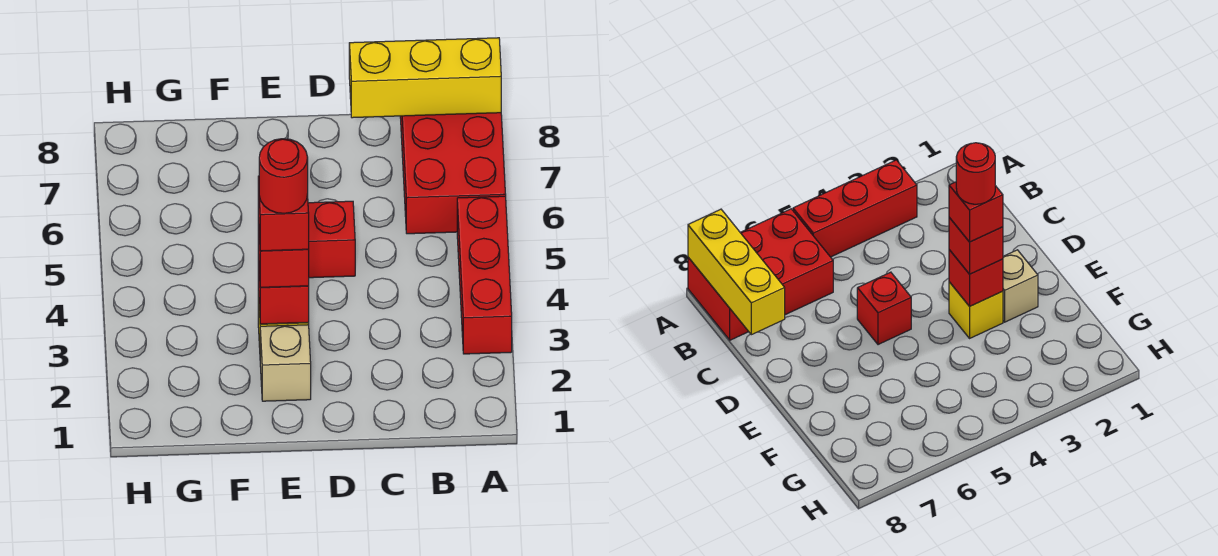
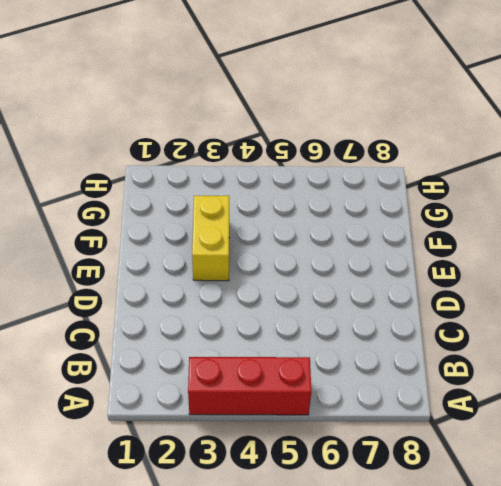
yellow brick E3:F3 level 1 -> yellow brick E3 level 1
none -> red brick A6:B8 level 1
none -> red brick D5 level 1

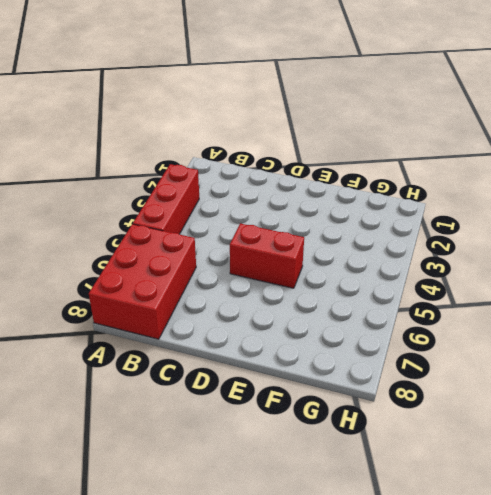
red brick D5:E5 level 1 -> red brick D5 level 1
none -> tan brick E2 level 1
none -> yellow brick E3 level 1

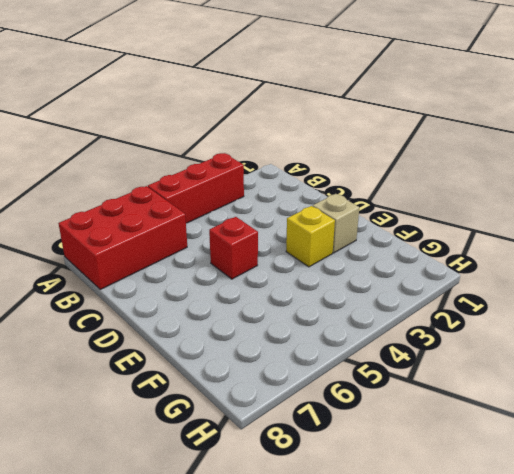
none -> yellow brick A8:C8 level 2
none -> red brick E3 level 2

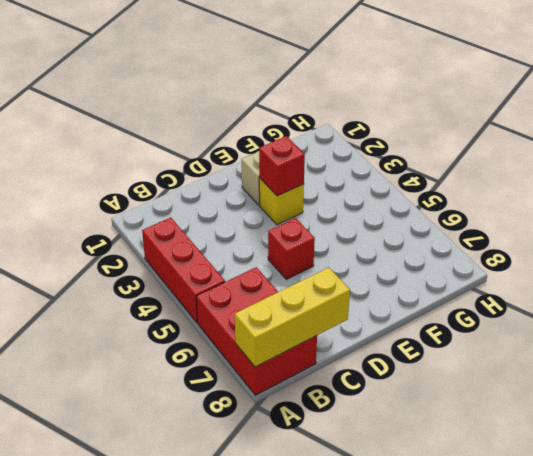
none -> red brick E3 level 3
none -> red brick E3 level 4

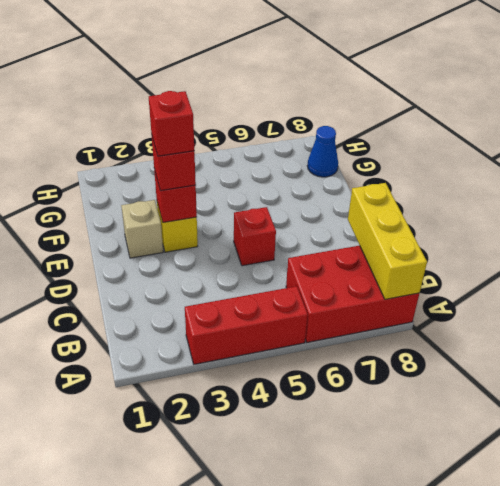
blue cone G8 level 1 -> none
none -> red round brick E3 level 5

